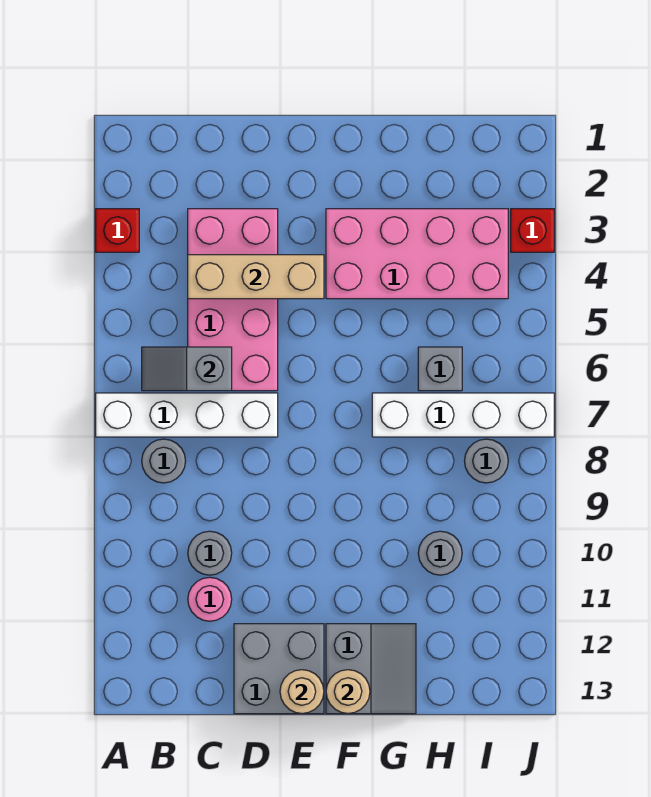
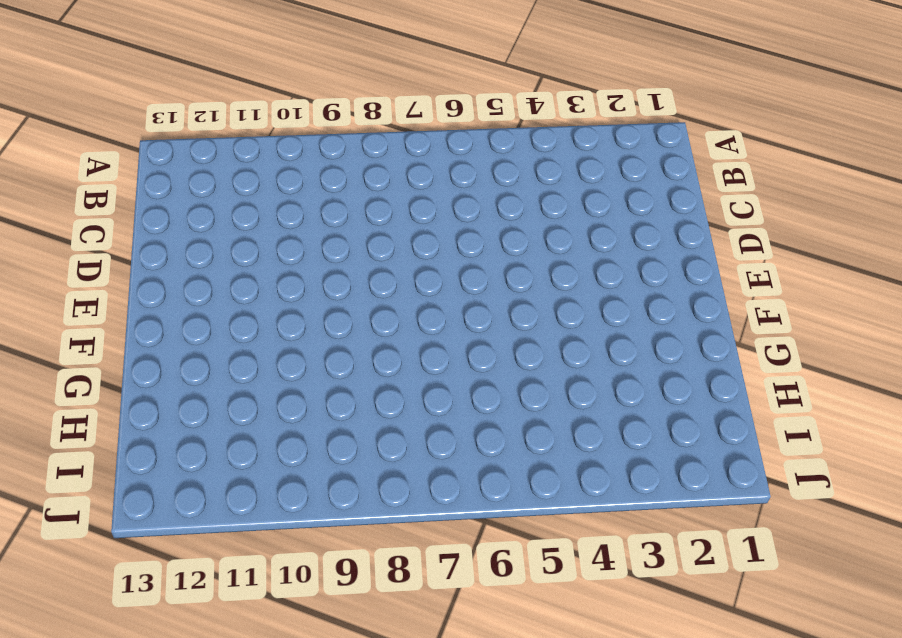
none -> red brick A3 level 1
none -> white brick A7:D7 level 1
none -> grey round brick B8 level 1

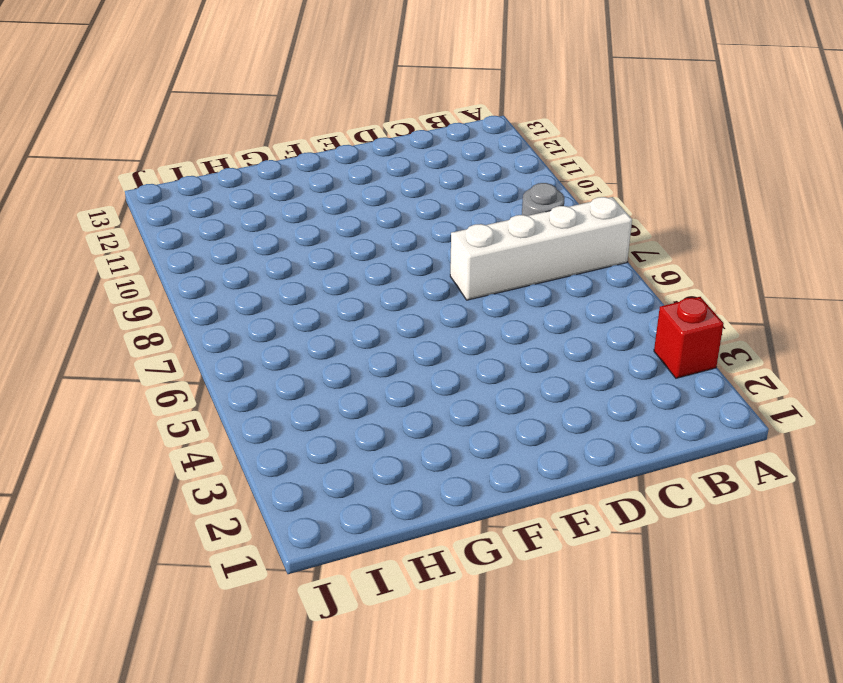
none -> pink brick C3:D6 level 1
none -> grey round brick C10 level 1
none -> pink round brick C11 level 1

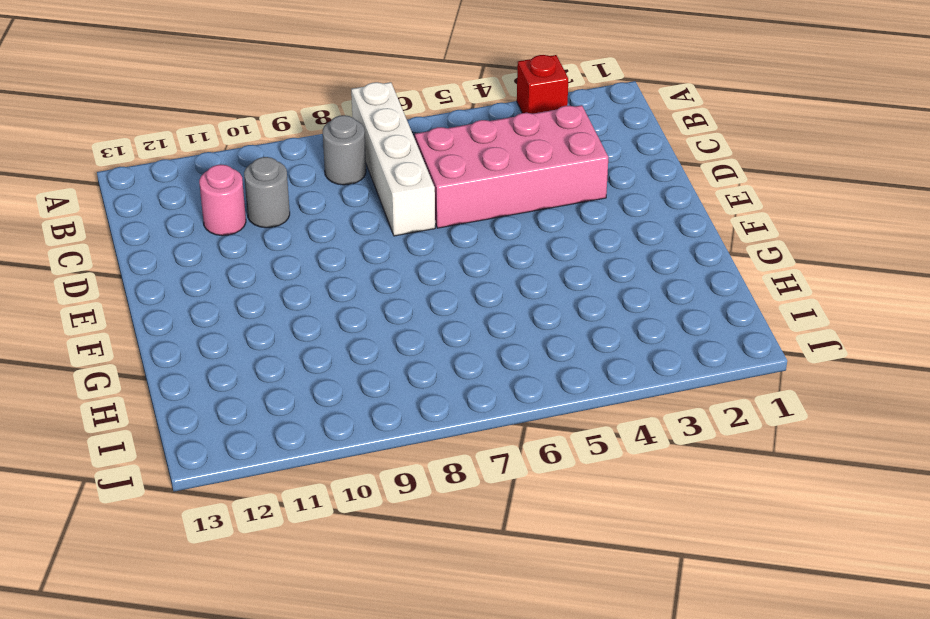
none -> grey brick D12:E13 level 1
none -> pink brick F3:I4 level 1
none -> grey slope F12:G13 level 1 top F

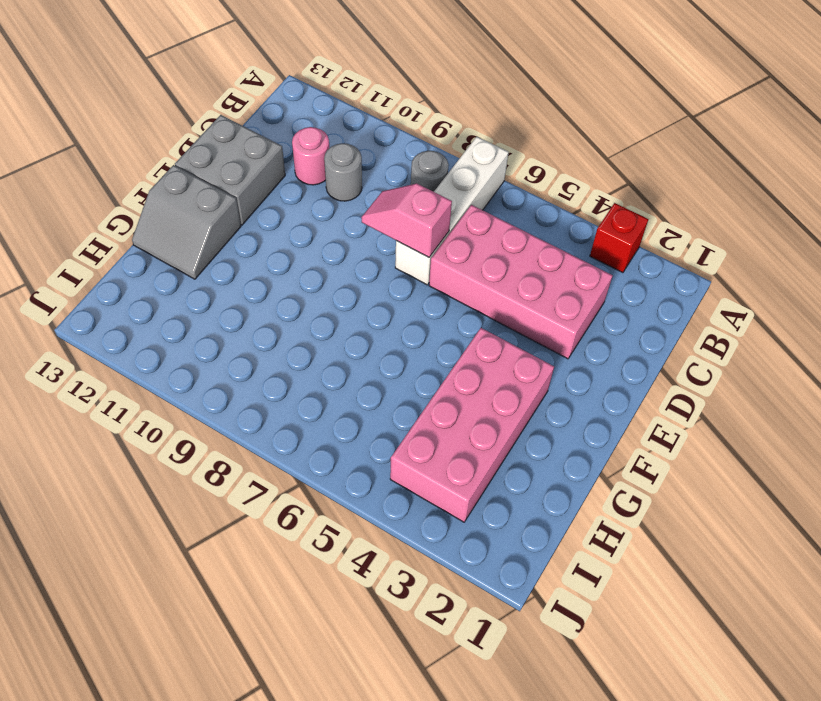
pink slope D7:D8 level 2 top 7 -> none
none -> white brick G7:J7 level 1
none -> grey brick H6 level 1
none -> grey round brick H10 level 1

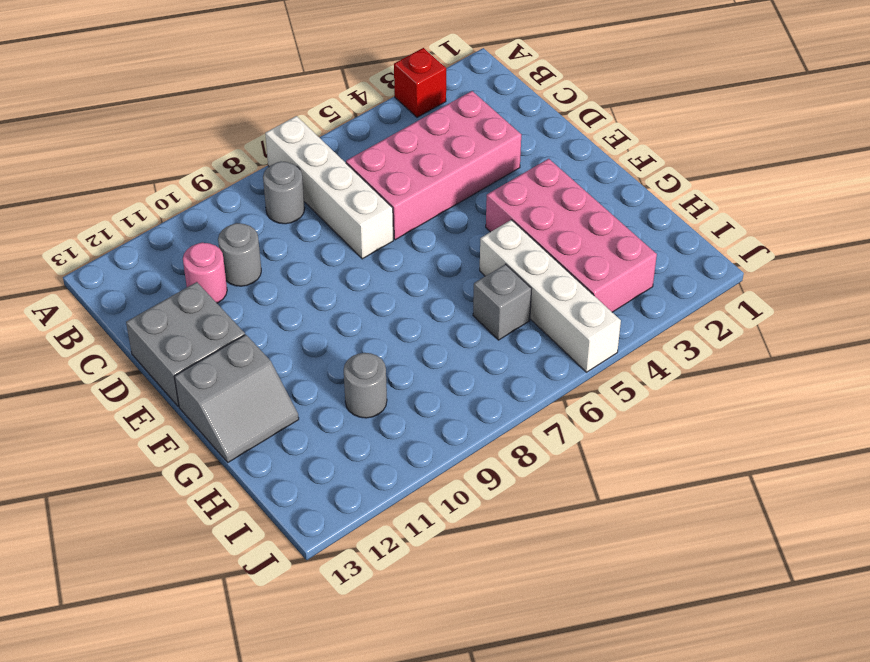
white brick G5:J5 level 1 -> white brick G7:J7 level 1
none -> grey round brick I8 level 1
none -> red brick J3 level 1
none -> grey slope B6:C6 level 2 top C

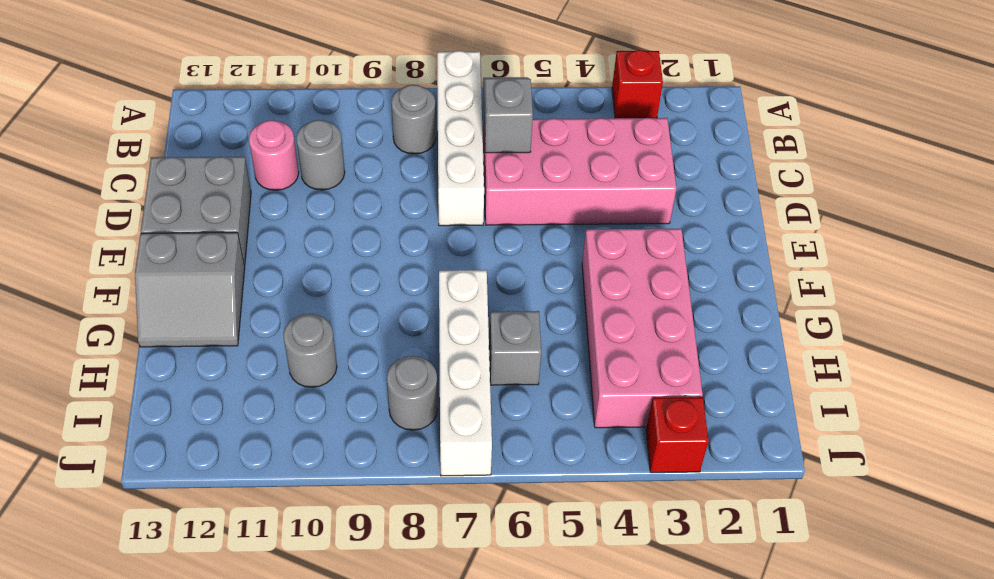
none -> tan brick C4:E4 level 2
none -> tan round brick E13 level 2
none -> tan round brick F13 level 2

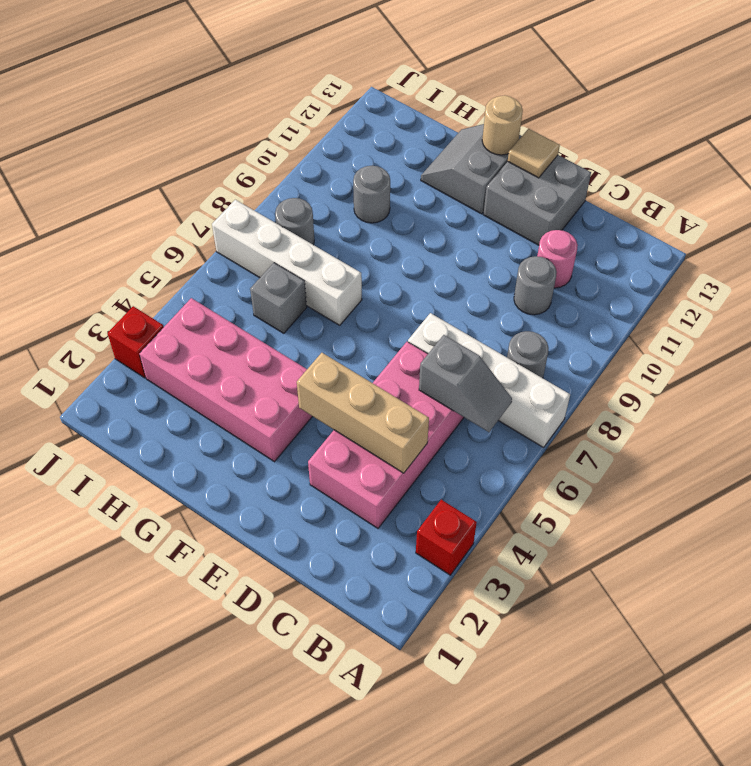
tan tile E13 level 2 -> tan round brick E13 level 2

